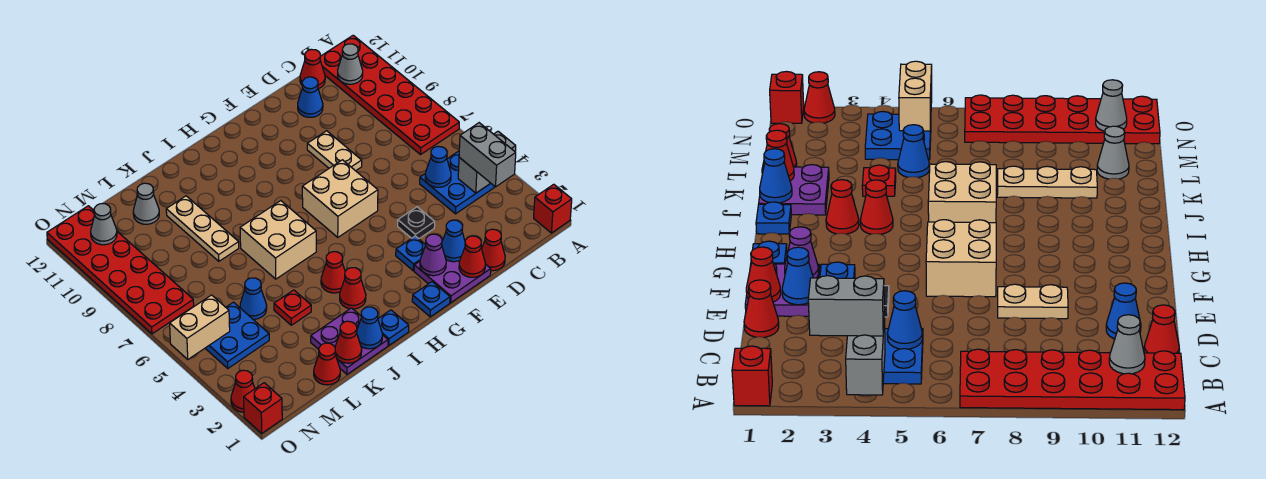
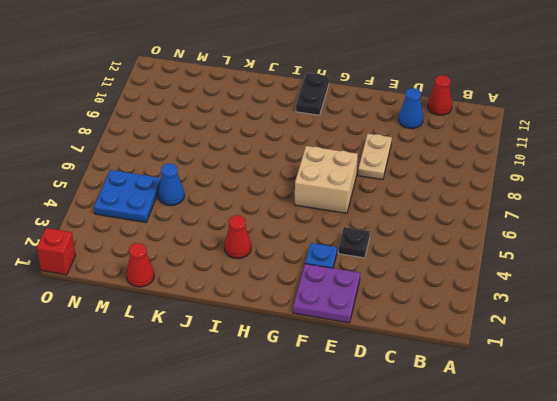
black plate H11:H12 level 1 -> none
none -> red brick A1 level 1
none -> red plate A7:B12 level 1
none -> blue plate B4:C5 level 1
none -> red cone D1 level 1

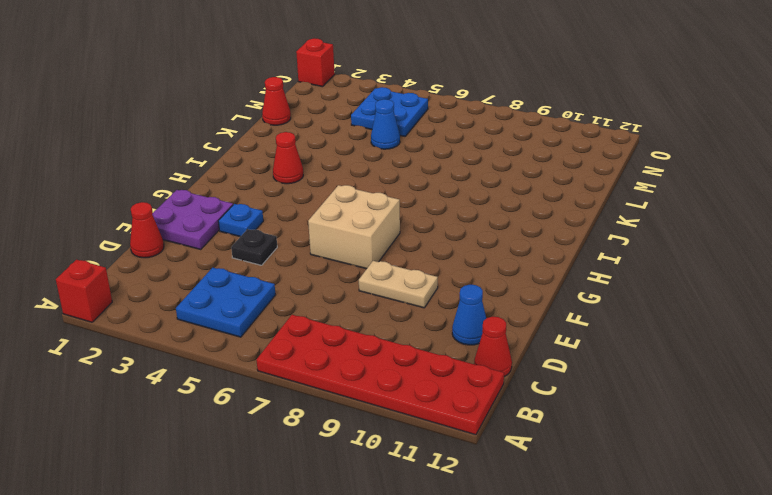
none -> blue plate G1 level 1
none -> blue plate I1 level 1
none -> red cone I4 level 1
none -> tan brick I6:J7 level 1

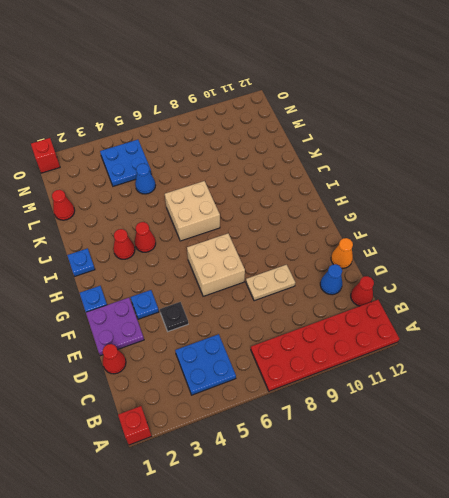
orange cone E12 level 1 -> none
none -> purple plate J1:K2 level 1
none -> red plate K4 level 1
none -> tan plate K8:K10 level 1
none -> grey cone L11 level 1

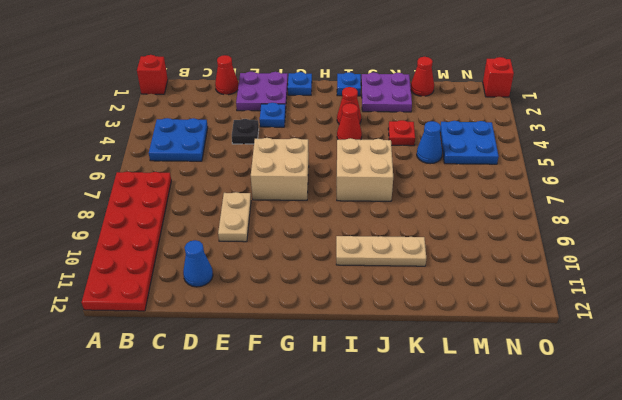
tan plate I10:K10 level 1 -> tan plate K8:K10 level 1
none -> red cone C12 level 1
none -> grey cone L11 level 1
none -> red plate N7:O12 level 1
none -> red cone O2 level 1

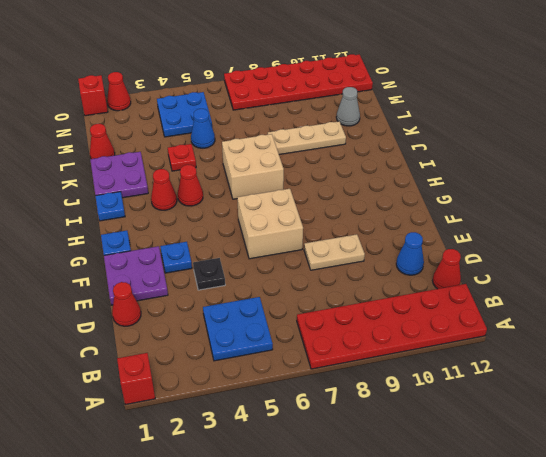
none -> grey brick A4:B4 level 2
none -> grey cone B11 level 2
none -> blue cone C5 level 2
none -> red cone E1 level 2

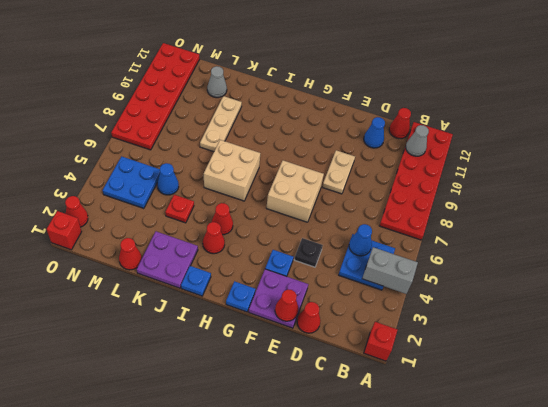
none -> blue cone E2 level 2
none -> purple cone F2 level 2
none -> blue cone J1 level 2
none -> red cone K1 level 2

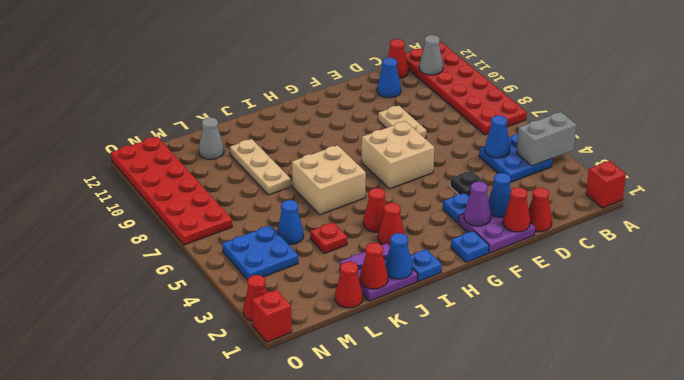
none -> tan brick N5:O5 level 2
none -> grey cone N11 level 2
none -> grey brick B3:B4 level 3

